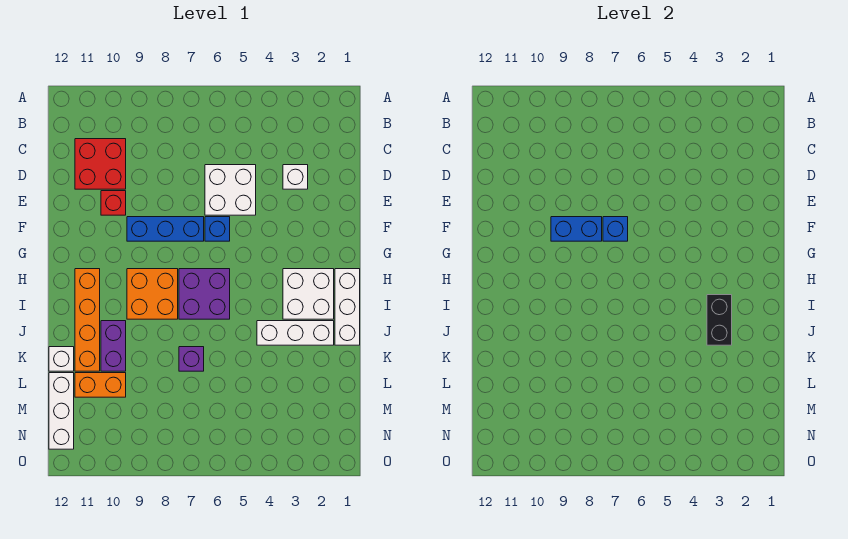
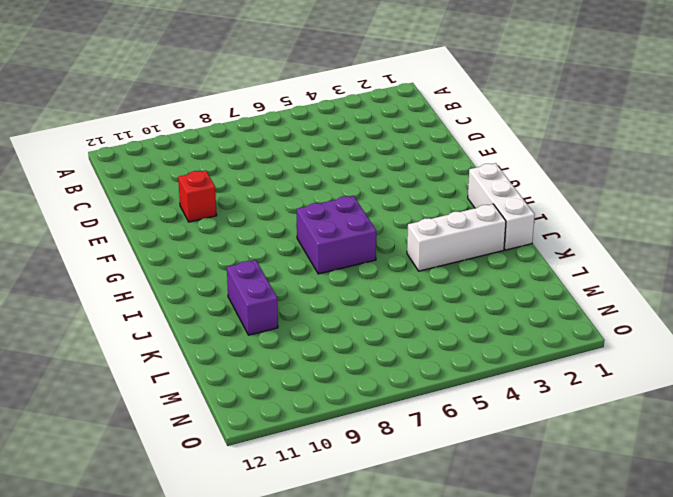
none -> red brick C10:D11 level 1
none -> white brick D3 level 1
none -> white brick D5:E6 level 1

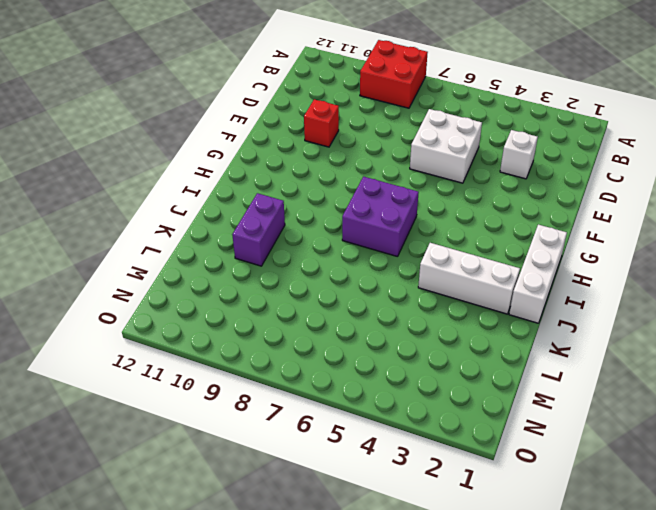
red brick A8:B9 level 1 -> red brick C10:D11 level 1
none -> blue brick F6 level 1
none -> blue brick F7:F9 level 1
none -> white brick H2:I3 level 1

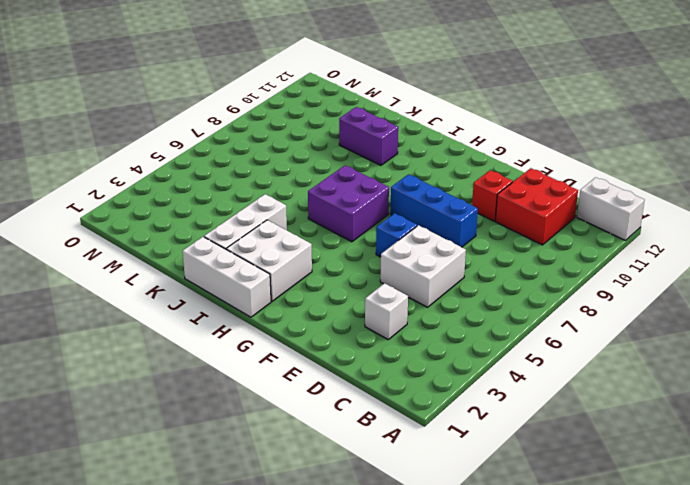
white brick A12:B12 level 1 -> none
blue brick E8:G8 level 1 -> blue brick F7:F9 level 1
none -> orange brick H8:I9 level 1
none -> orange brick H11:K11 level 1
none -> purple brick K7 level 1

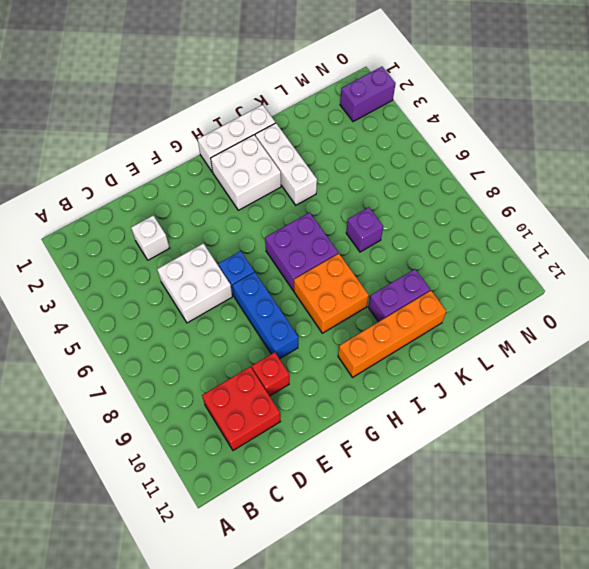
purple brick N2:O2 level 1 -> none
none -> white brick K12 level 1
none -> orange brick L10:L11 level 1
none -> white brick L12:N12 level 1

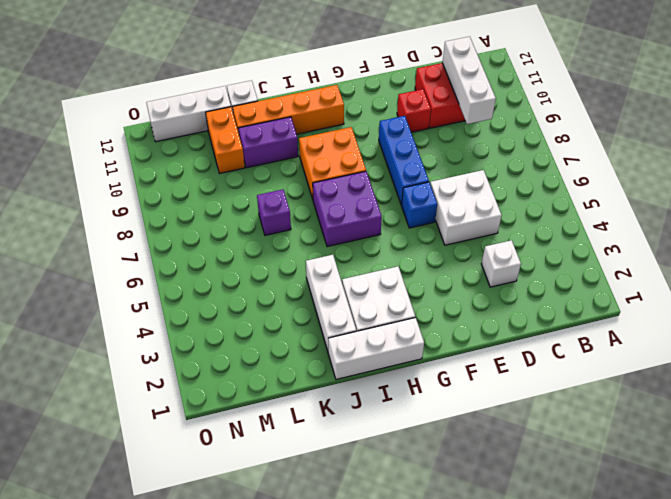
white brick C9:C11 level 2 -> none
none -> blue brick F7 level 2
none -> blue brick F8:F9 level 2
none -> black brick I3:J3 level 2

